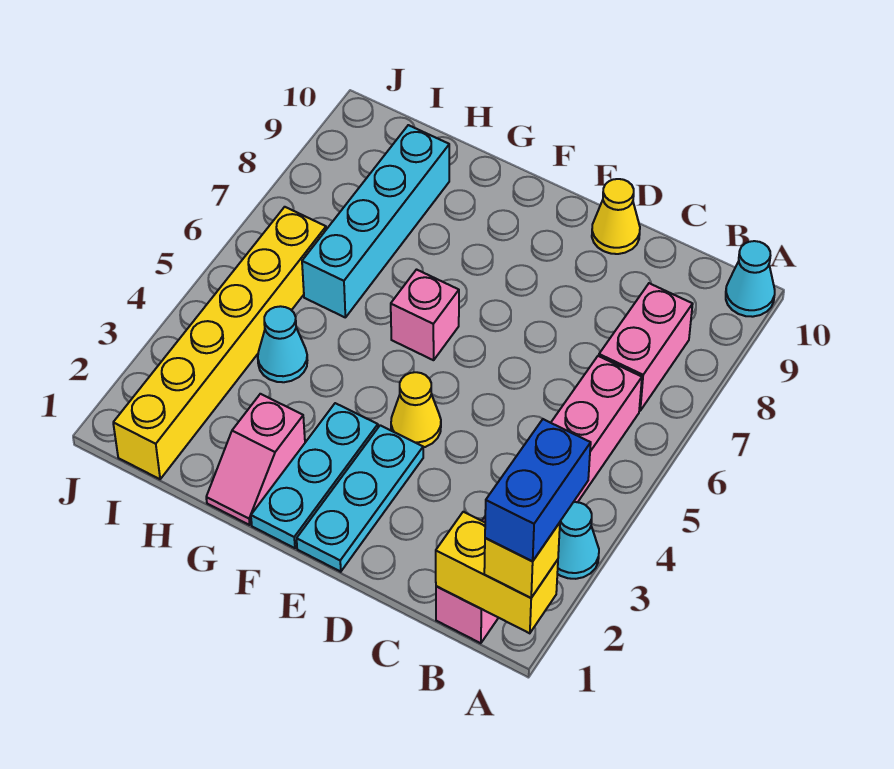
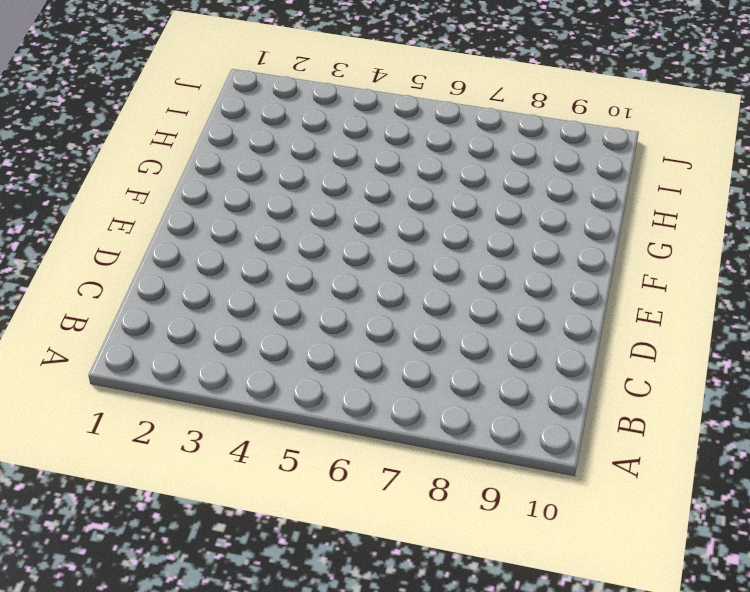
none -> cyan cone A3 level 1
none -> cyan cone A10 level 1
none -> pink brick B1:B6 level 1

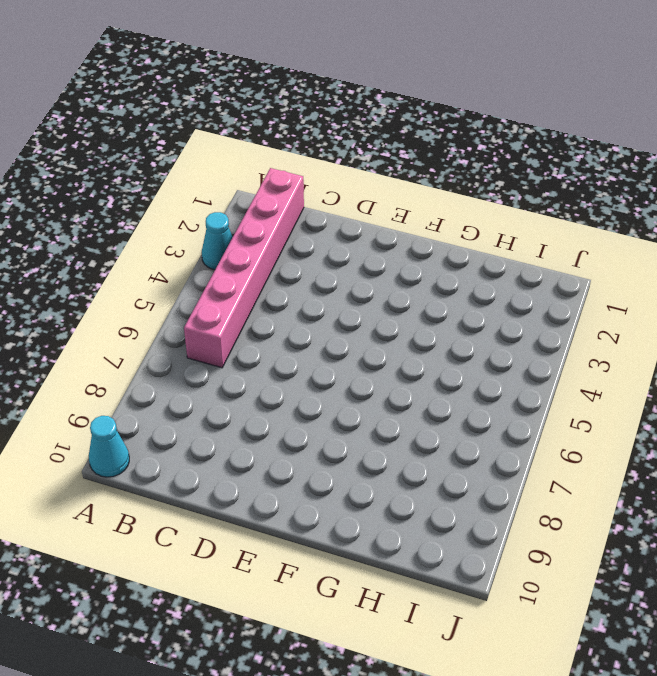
none -> pink brick B7:B8 level 1
none -> yellow cone D10 level 1
none -> cyan plate E1:E3 level 1

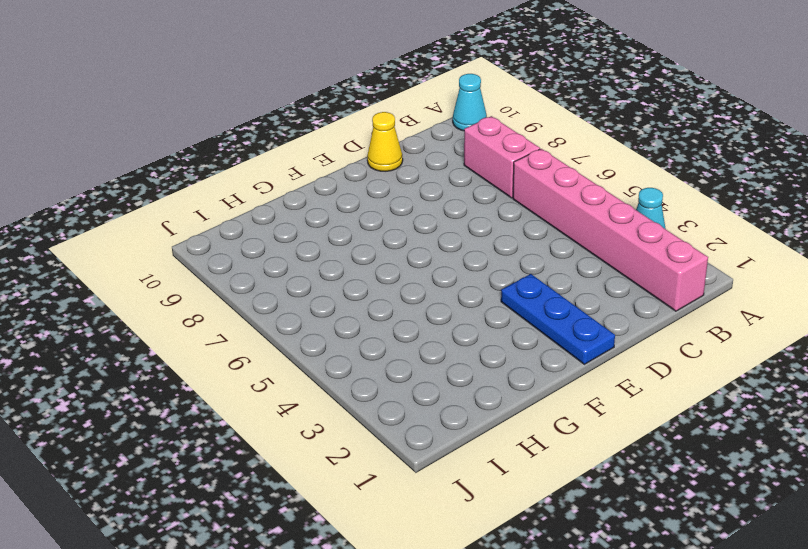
blue plate E1:E3 level 1 -> cyan plate E1:E3 level 1
none -> yellow cone E4 level 1
none -> cyan plate F1:F3 level 1
none -> pink brick F6 level 1

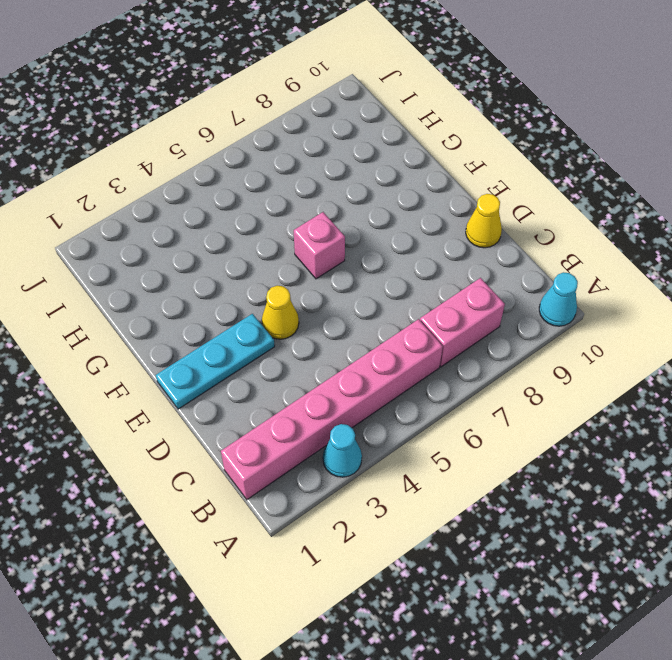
none -> cyan plate F1:F3 level 1
none -> pink slope G1:G2 level 1 top 2
none -> cyan cone H4 level 1

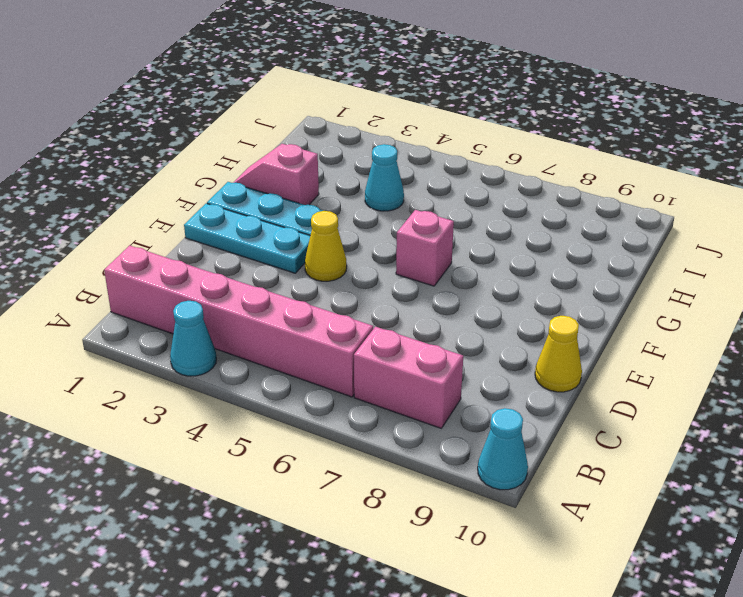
none -> cyan brick H6:H9 level 1
none -> yellow brick I1:I6 level 1
none -> yellow brick A1:B1 level 2

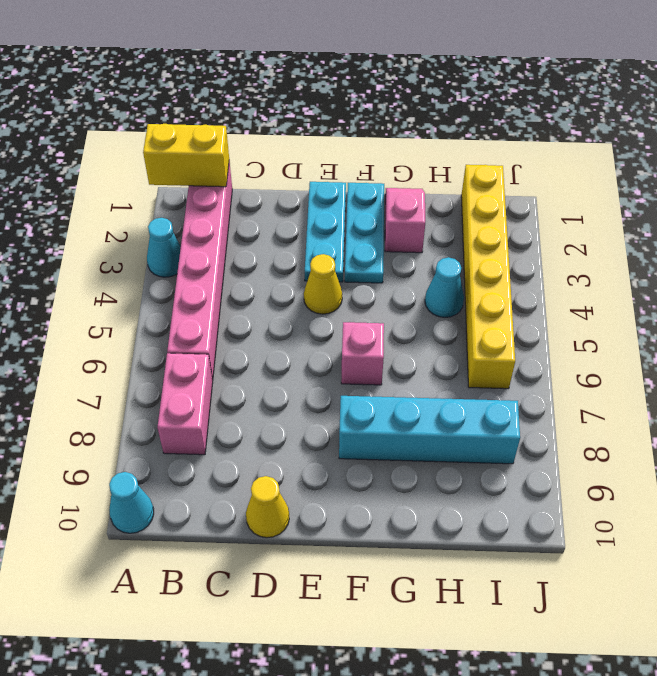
cyan brick F8:I8 level 1 -> cyan brick H6:H9 level 1
none -> yellow brick A1 level 3
none -> blue brick A1:A2 level 4

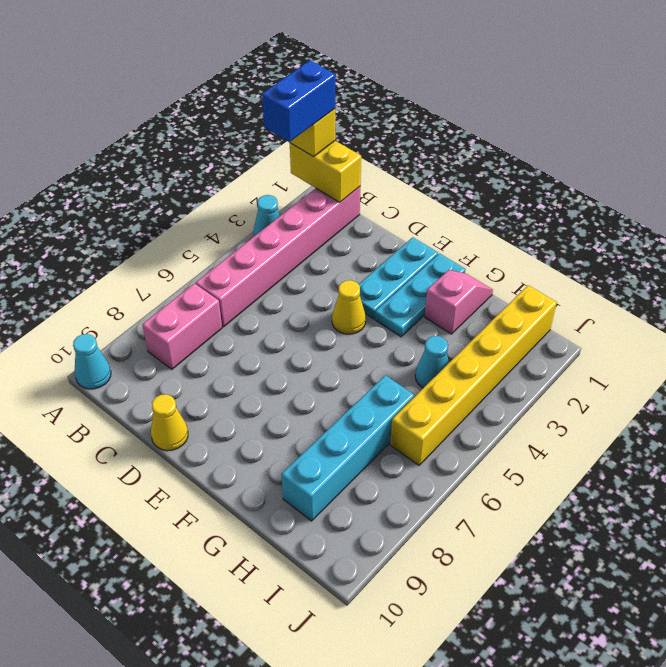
none -> pink brick F6 level 1

